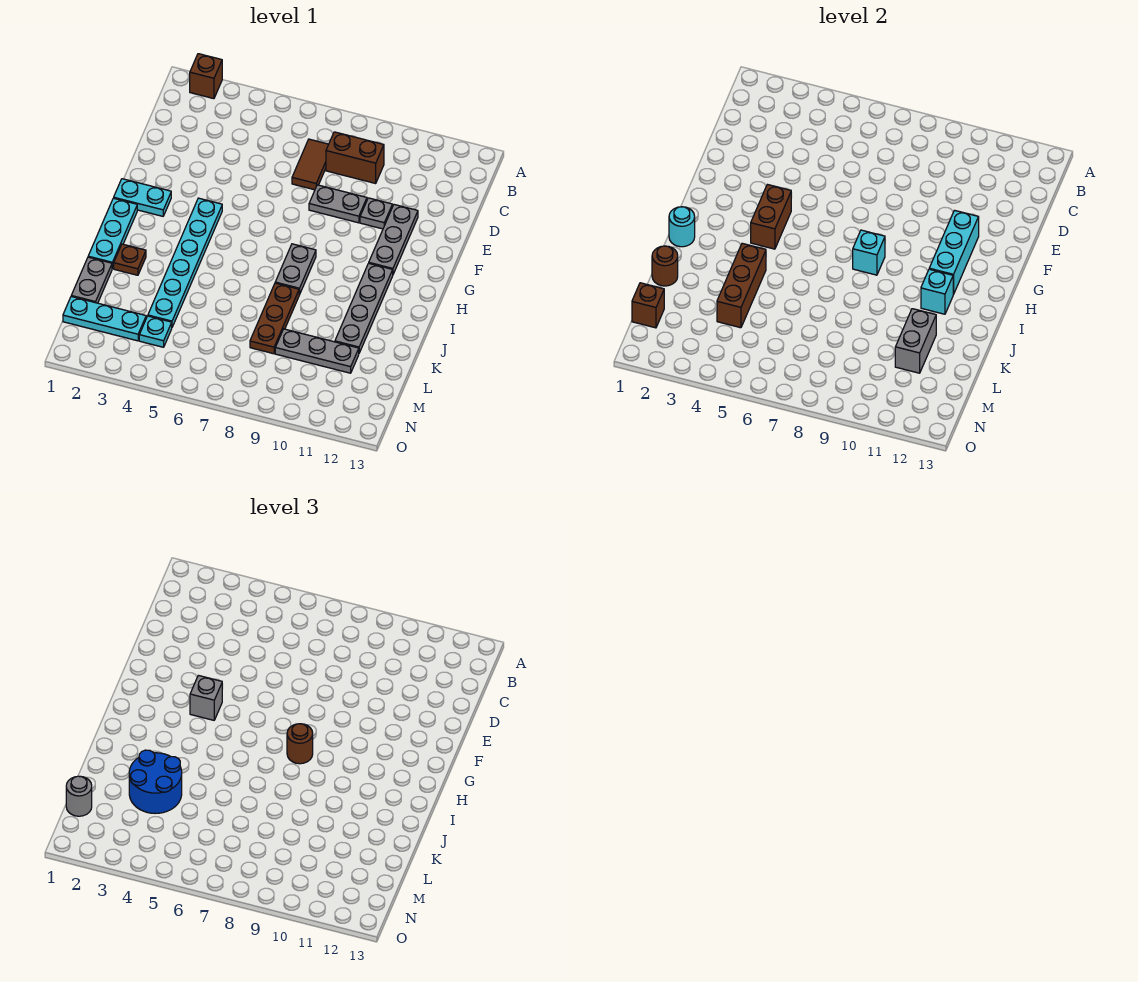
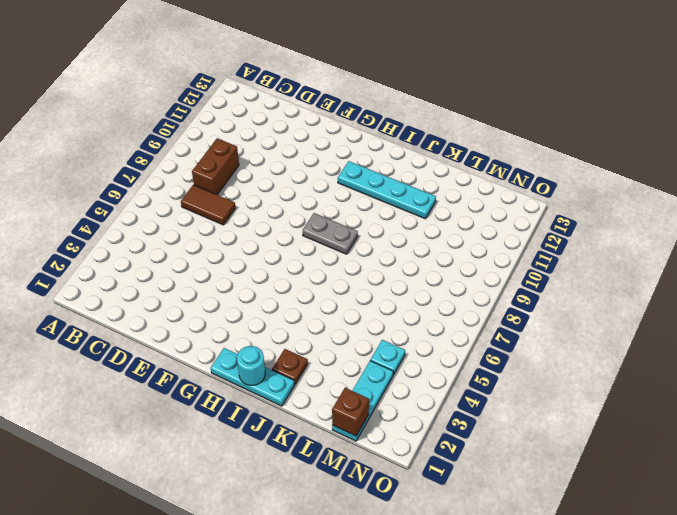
cyan plate H11:K11 level 1 -> grey plate H11:K11 level 1
none -> brown brick A2 level 1
none -> grey plate E8:E9 level 1
none -> grey plate E10 level 1
none -> grey plate E11:G11 level 1

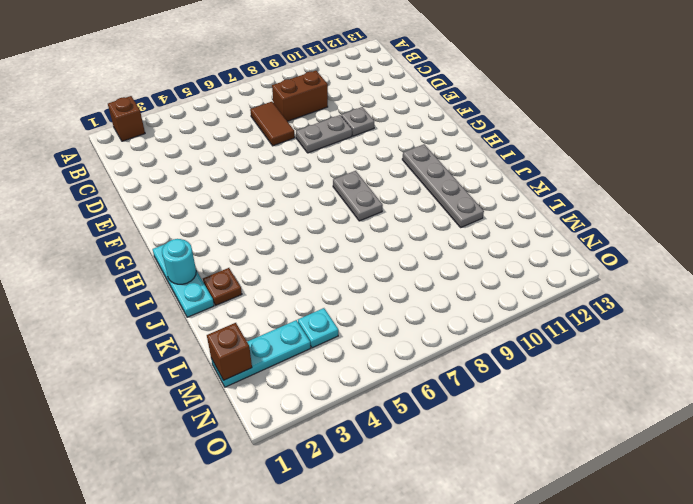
none -> grey plate E11:G11 level 1
none -> cyan plate G1:G2 level 1
none -> cyan plate G4:L4 level 1
none -> brown plate J8:L8 level 1

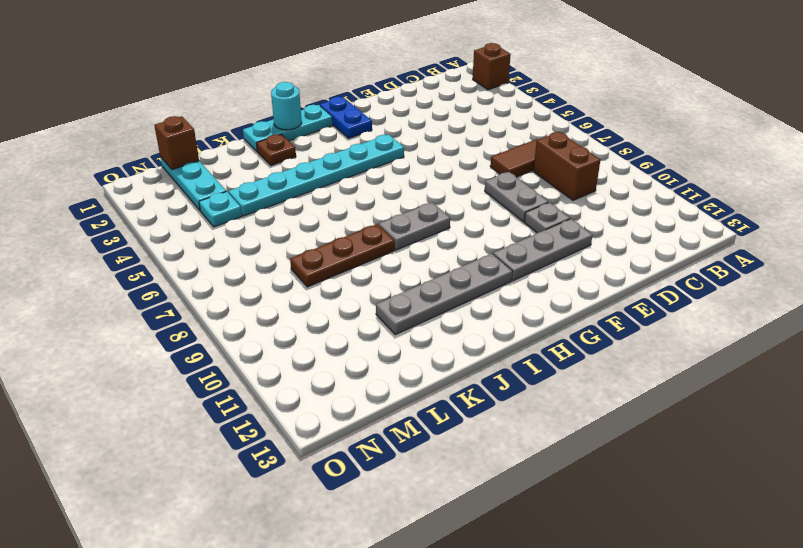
blue plate G1:G2 level 1 -> cyan plate G1:G2 level 1
none -> grey plate K1:L1 level 1
none -> grey plate L9:L11 level 1
none -> cyan brick F11:H11 level 2
none -> brown brick G4:H4 level 2

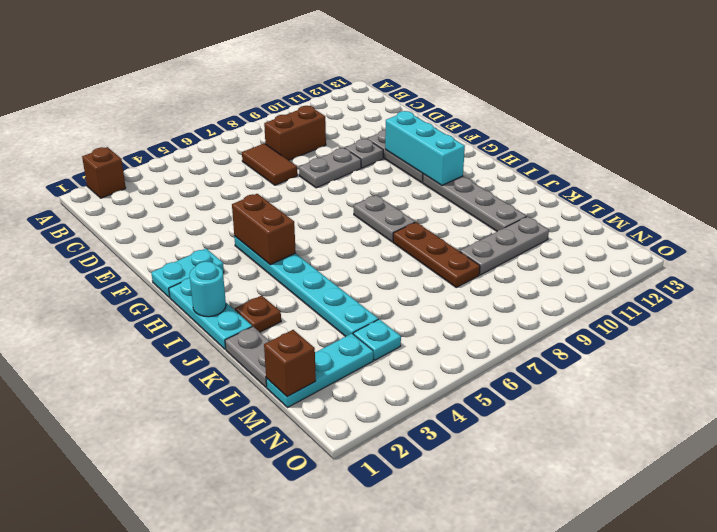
none -> cyan brick H8 level 2
none -> cyan brick I11 level 2
none -> brown brick J4:L4 level 2
none -> brown round brick K1 level 2

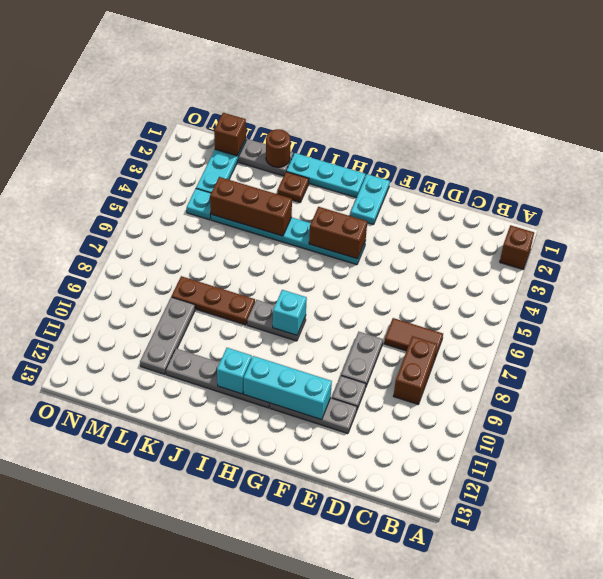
none -> cyan round brick I1 level 2
none -> grey brick K11:L11 level 2
none -> grey brick G4 level 3
none -> brown round brick H8 level 3

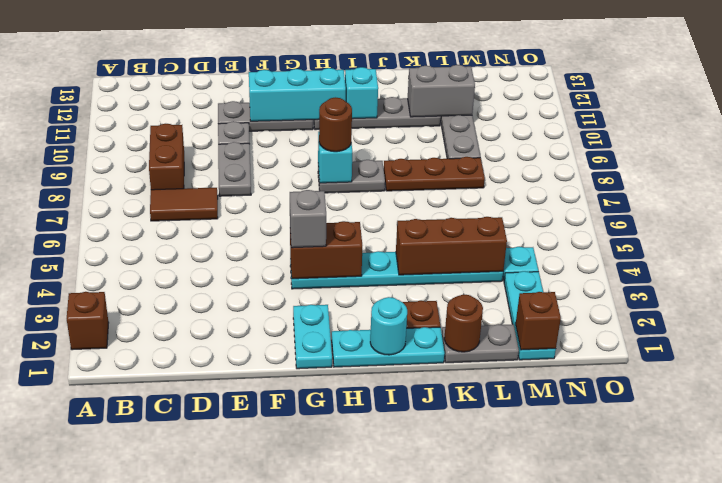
none -> blue round brick K3:L4 level 3
none -> grey round brick M1 level 3

